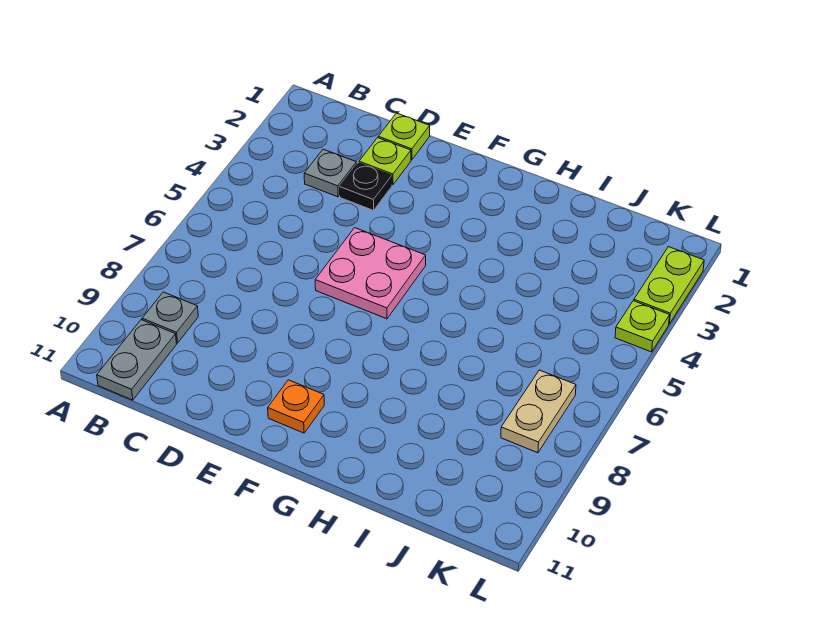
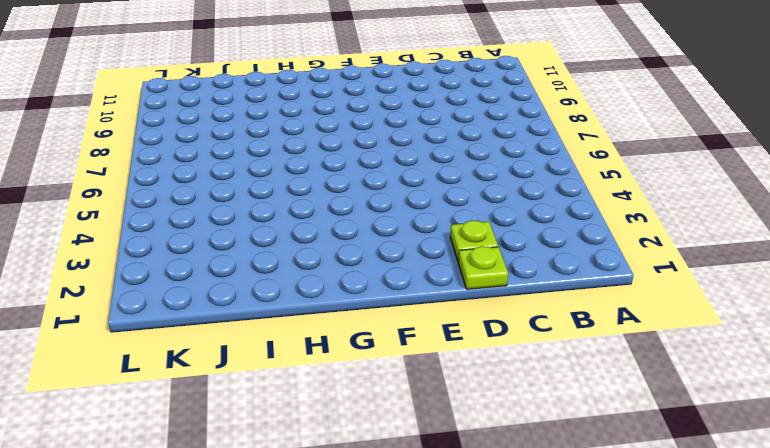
none -> grey plate B9 level 1
none -> grey plate B10:B11 level 1

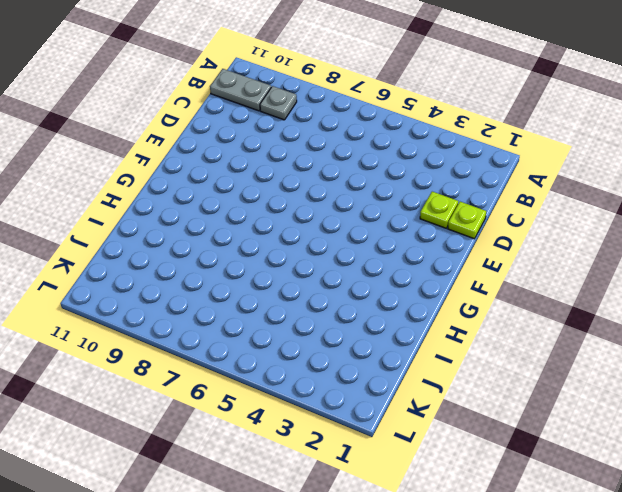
none -> grey plate C3 level 1
none -> black plate D3 level 1

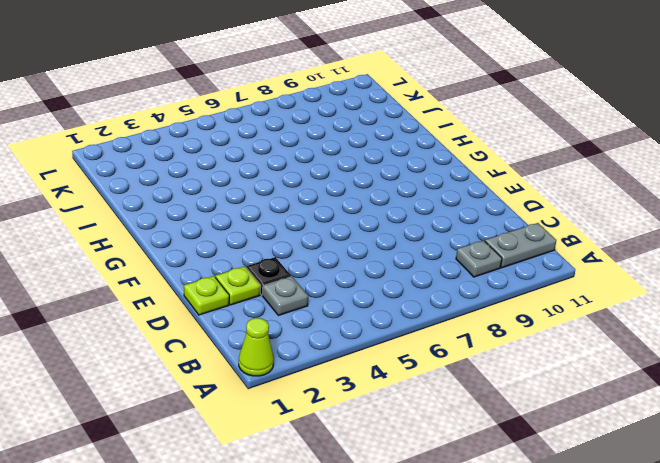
lime cone A1 level 1 -> none
none -> pink plate E5:F6 level 1
none -> orange plate F10 level 1

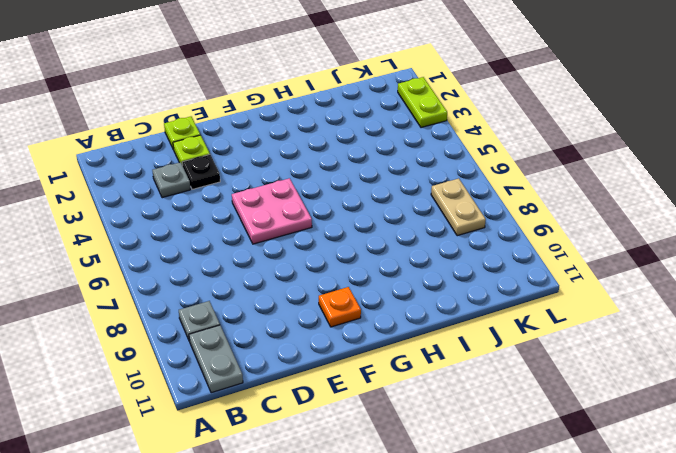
none -> lime plate L4 level 1

